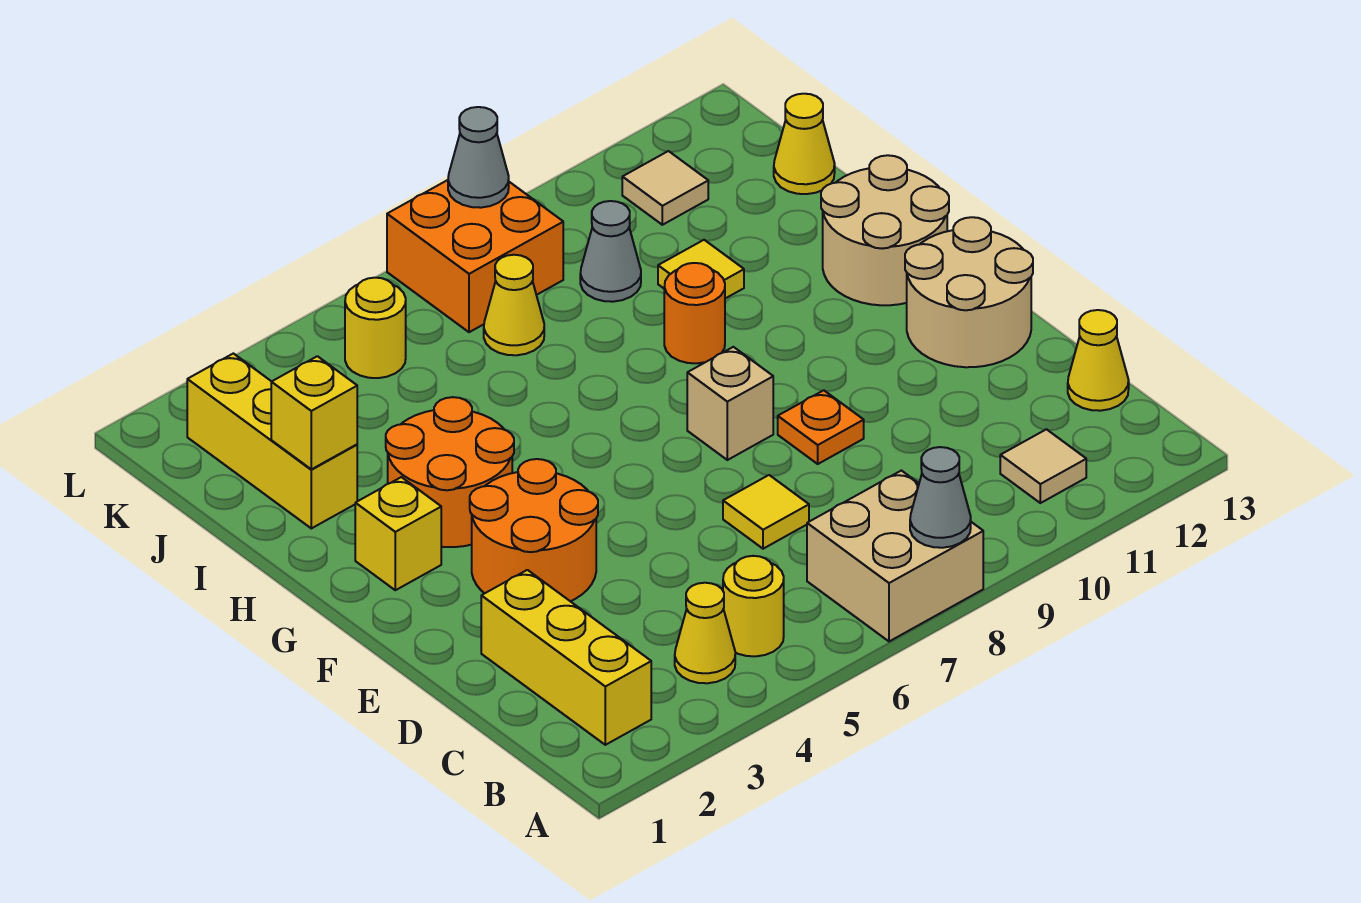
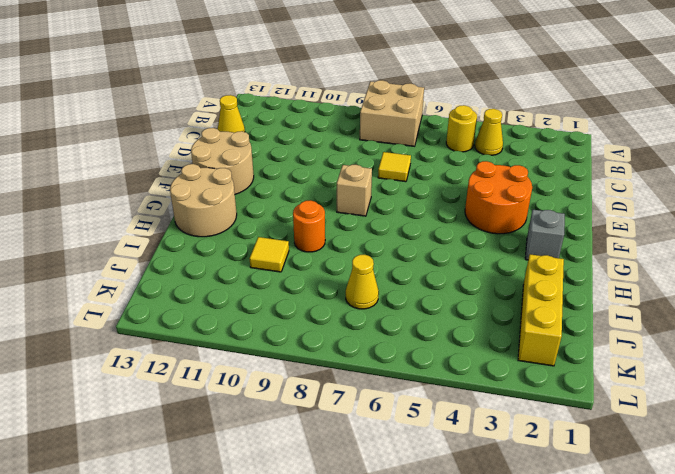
grey brick G2 level 1 -> yellow brick G2 level 1
none -> yellow brick B2:D2 level 1
none -> tan tile B11 level 1
none -> orange plate E9 level 1

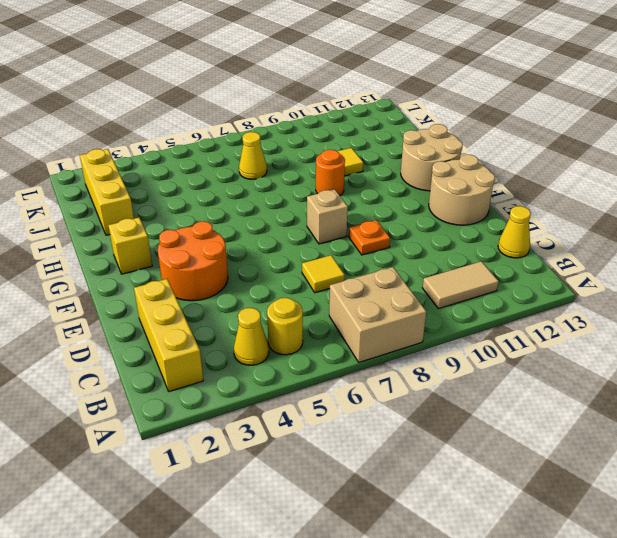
tan tile B10:B11 level 1 -> tan tile B11 level 1
none -> orange round brick G3:H4 level 1
none -> grey cone J9 level 1
none -> yellow cone J13 level 1

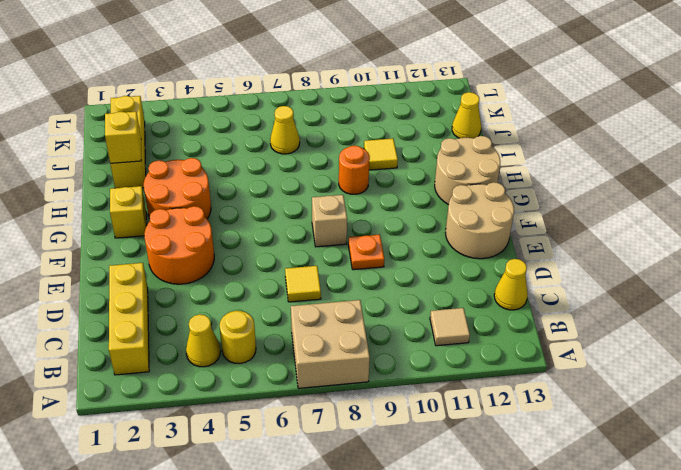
none -> grey cone J9 level 1
none -> yellow round brick K5 level 1
none -> orange brick K7:L8 level 1

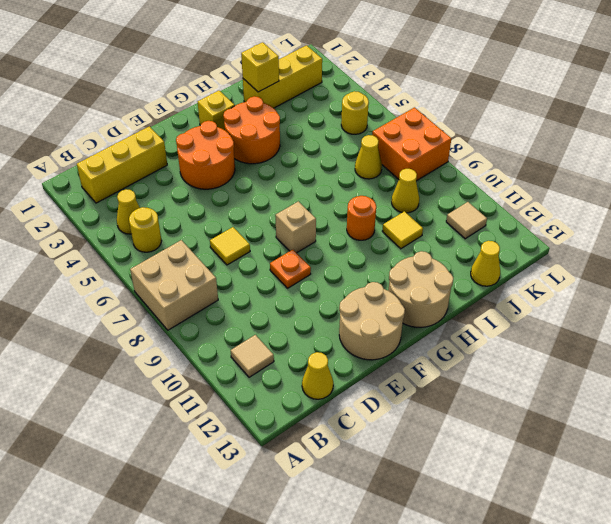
yellow cone J9 level 1 -> grey cone J9 level 1
none -> grey cone A8 level 2
none -> grey cone L8 level 2

